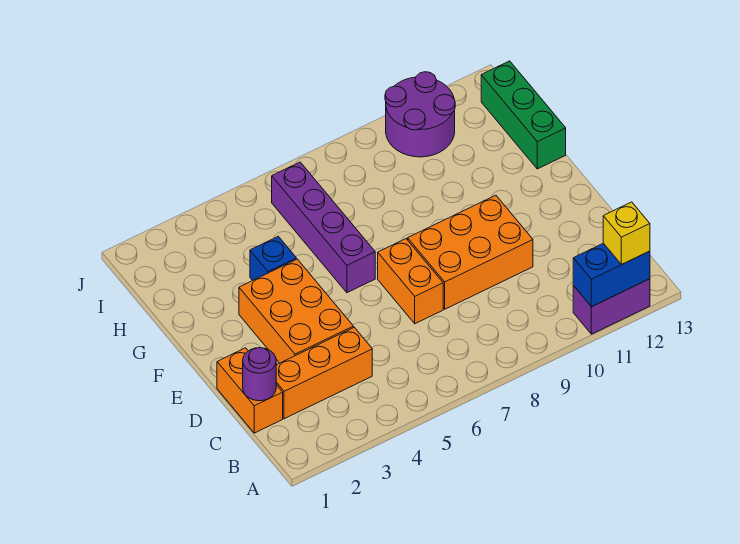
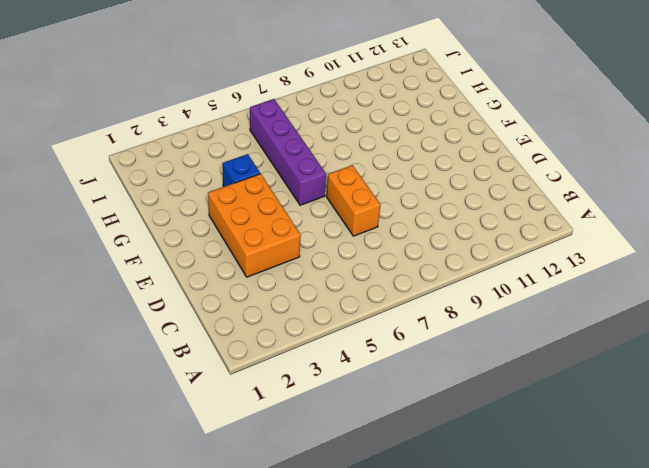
none -> purple brick A11:A12 level 1
none -> orange brick C1:D1 level 1
none -> orange brick C2:C4 level 1

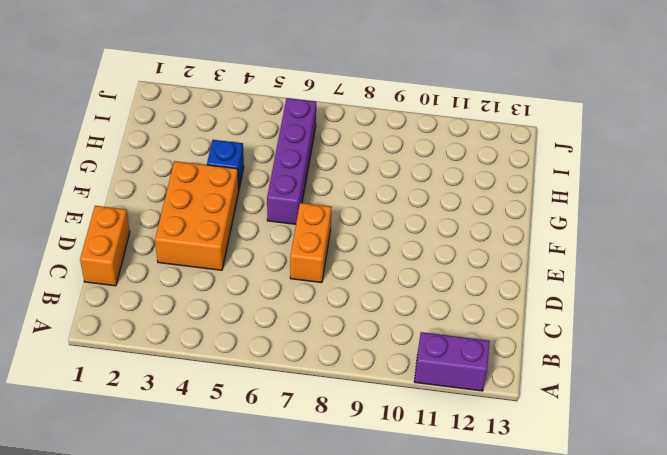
none -> orange brick C2:C4 level 1
none -> orange brick D8:E10 level 1
none -> green brick G13:I13 level 1

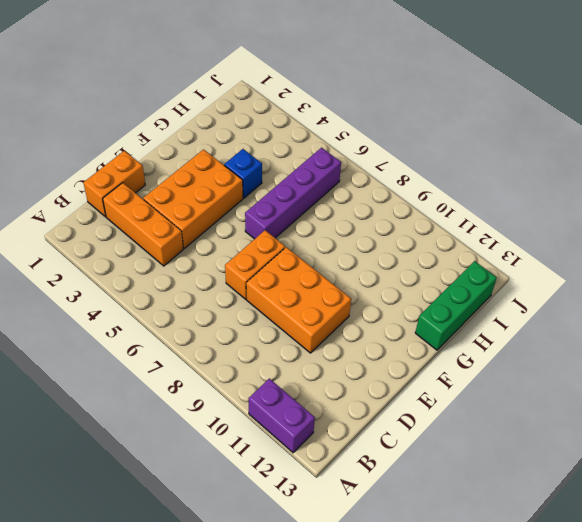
none -> purple round brick I10:J11 level 1
none -> blue brick A11:A12 level 2
none -> purple round brick C1 level 2

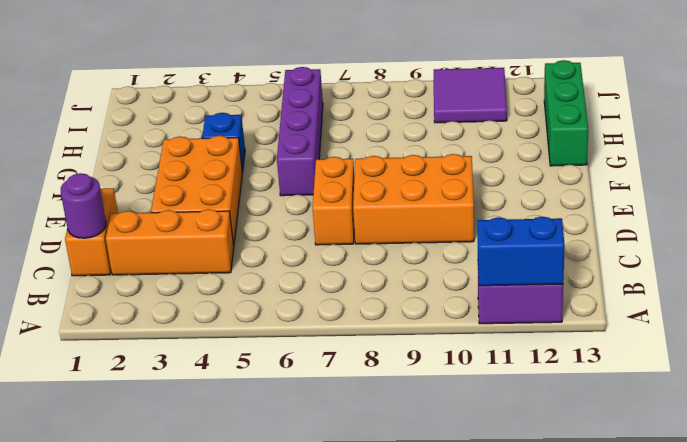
purple tile I10:J11 level 1 -> purple round brick I10:J11 level 1
none -> yellow brick A12 level 3

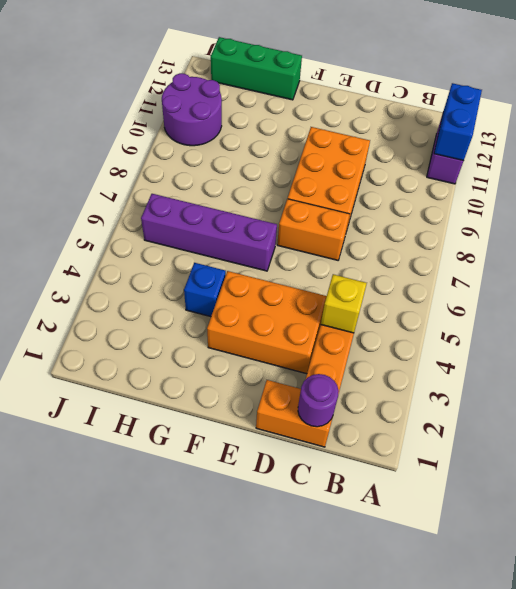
yellow brick C4 level 2 -> yellow brick A12 level 3

